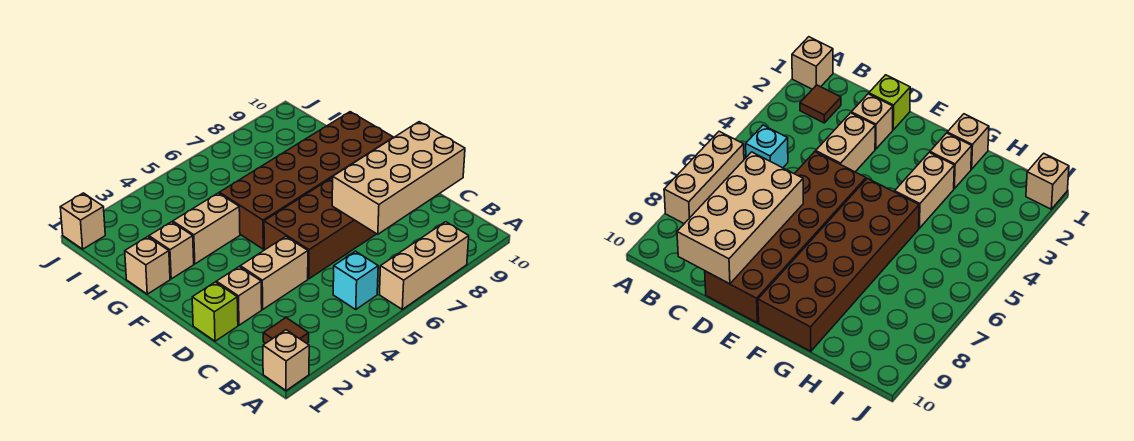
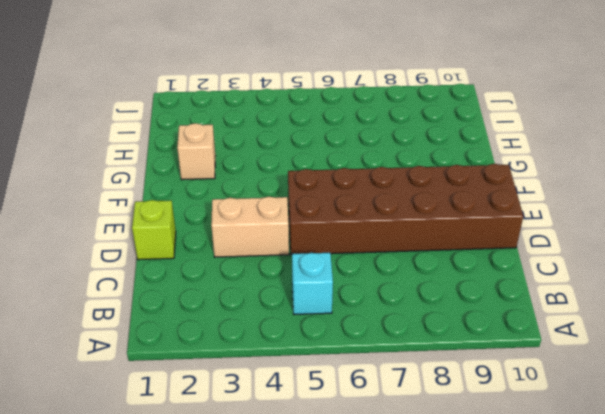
none -> tan brick A1 level 1
none -> tan brick A6:A8 level 1
none -> brown tile B2 level 1

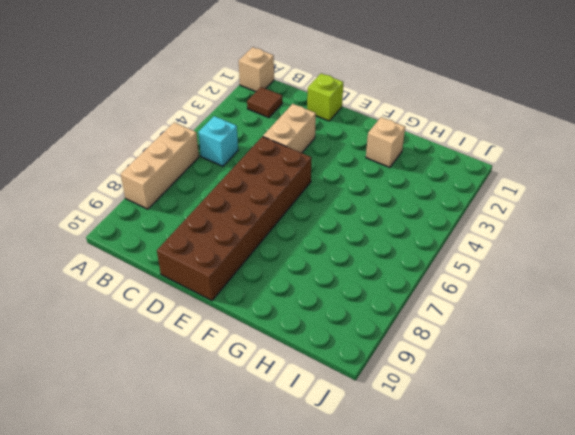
none -> tan brick D2 level 1
none -> brown brick F5:G10 level 1
none -> tan brick G1 level 1

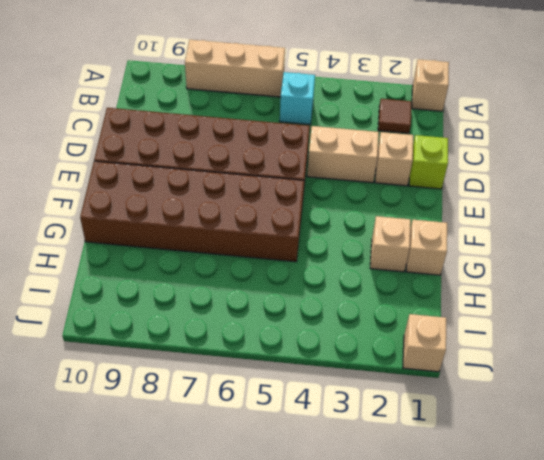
none -> tan brick G3:G4 level 1
none -> tan brick C7:D10 level 2

